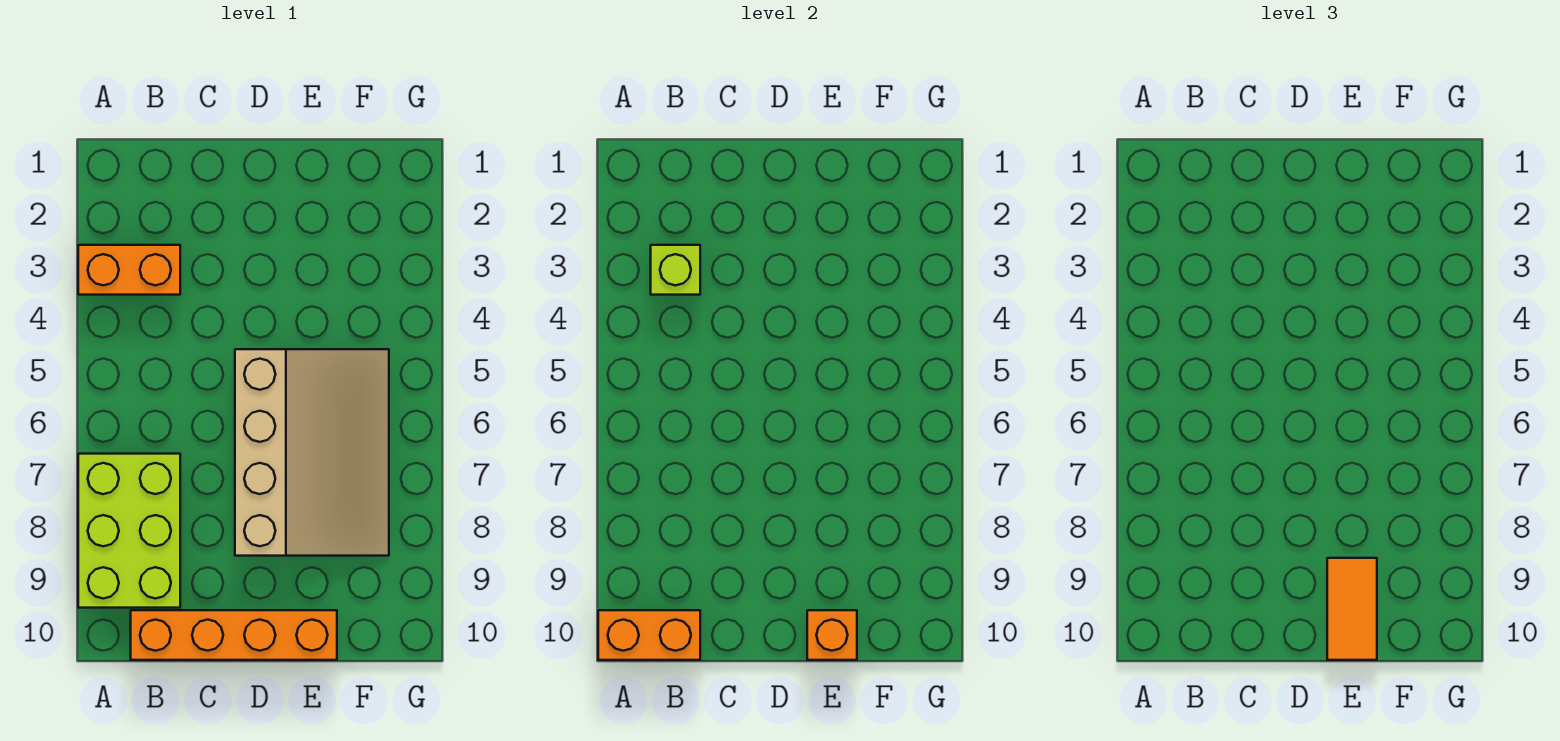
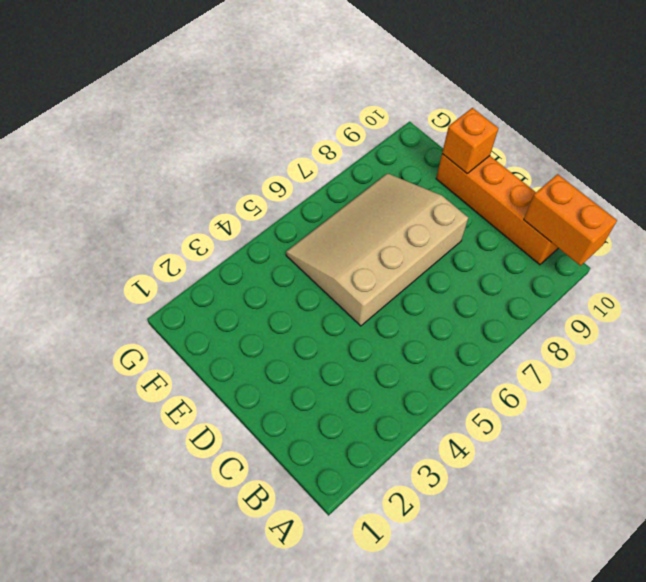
none -> orange brick A3:B3 level 1
none -> lime brick A7:B9 level 1

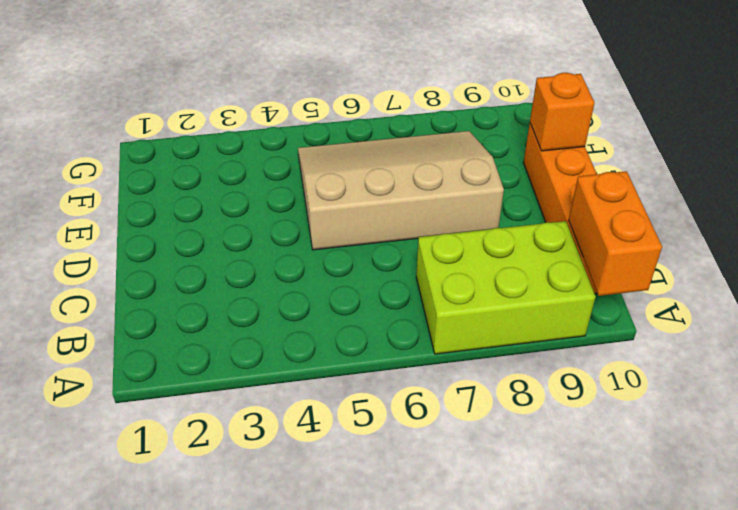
none -> orange brick A3:B3 level 1
none -> lime brick B3 level 2

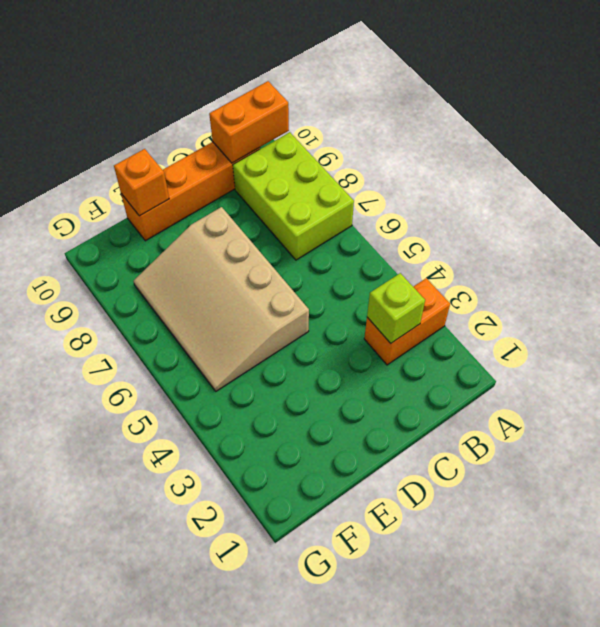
none -> orange tile E9:E10 level 3

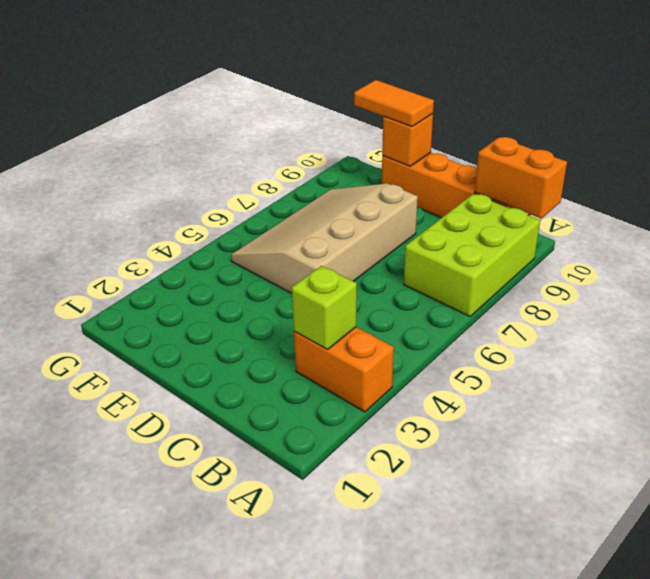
orange tile E10:F10 level 3 -> orange tile E9:E10 level 3

